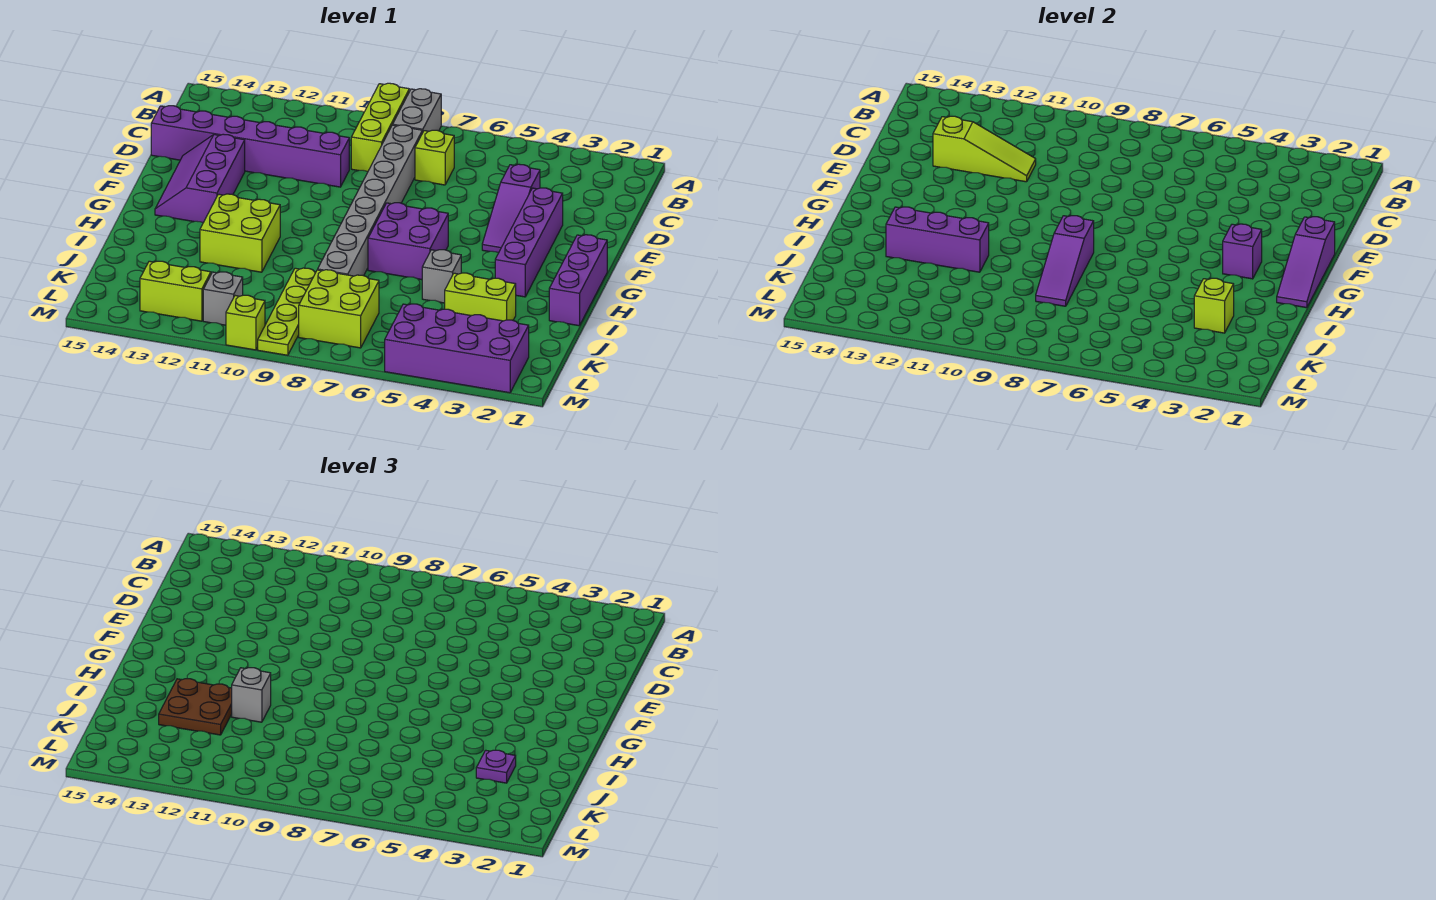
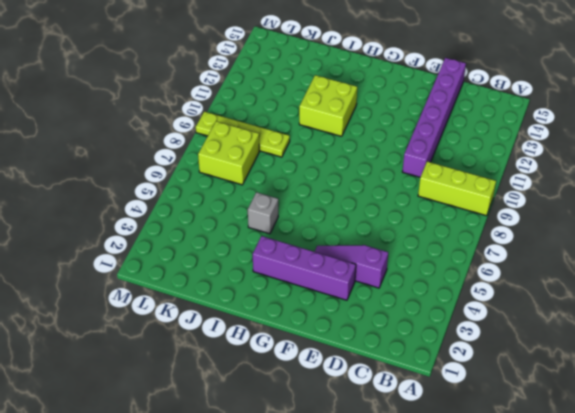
none -> grey brick A8:B8 level 1
none -> lime brick C7 level 1
none -> grey brick C8:J8 level 1

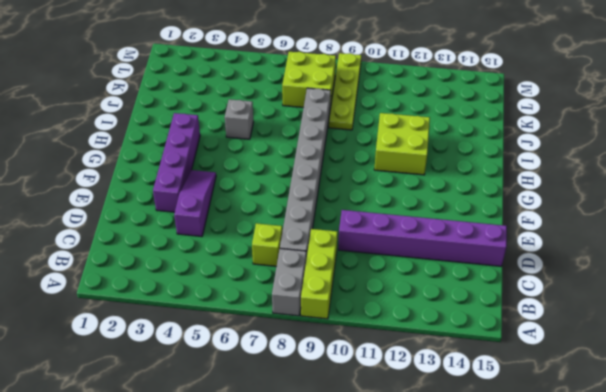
none -> purple slope E13:G14 level 1 top 13
none -> purple brick G1:I1 level 1
none -> purple brick G6:H7 level 1

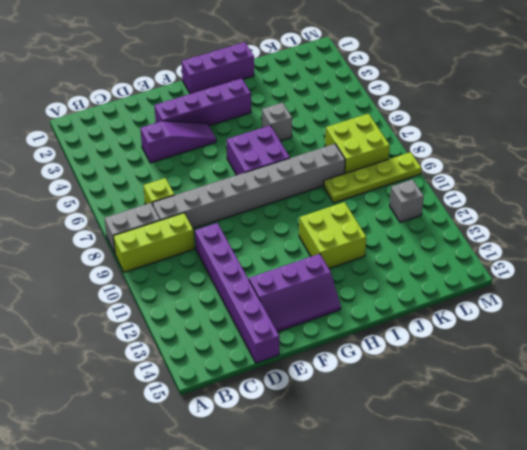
none -> lime brick J3:J4 level 1
none -> purple brick L2:M5 level 1
none -> lime brick L12:L13 level 1

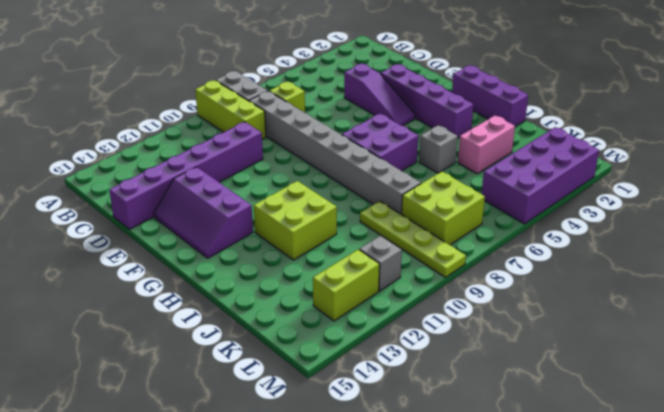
pink brick J3:J4 level 1 -> lime brick J3:J4 level 1
none -> lime brick M10 level 1
none -> lime slope D11:D13 level 2 top 13
none -> purple slope F1:H1 level 2 top F

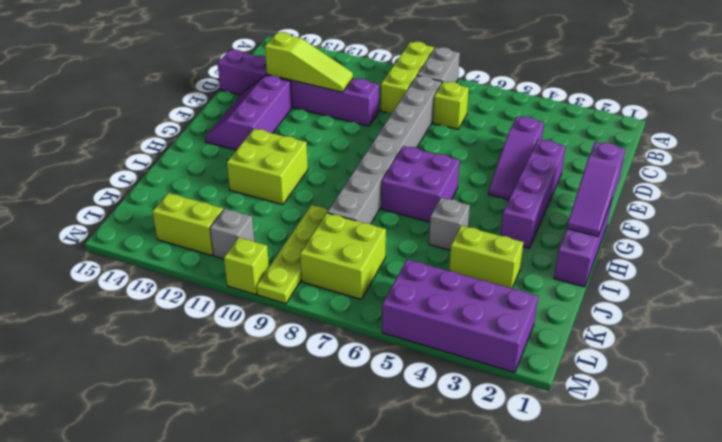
none -> purple brick G3 level 2
none -> purple slope H8:J8 level 2 top H
none -> purple brick I11:I13 level 2

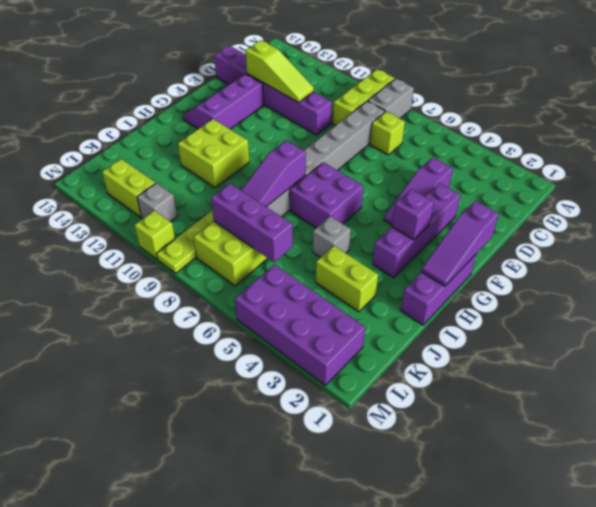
purple brick K6:K8 level 2 -> purple brick I11:I13 level 2
none -> lime brick J3 level 2
none -> grey brick I11 level 3
none -> brown plate I12:J13 level 3

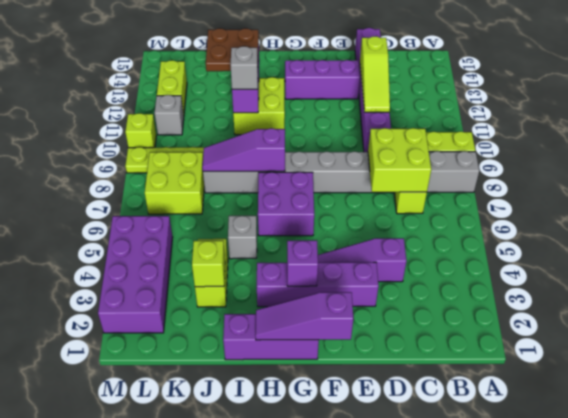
lime brick C7:D8 level 2 -> none
none -> purple plate J3 level 3

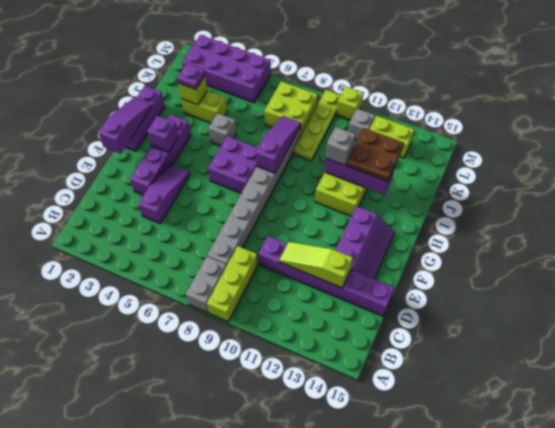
none -> lime brick C7 level 1

